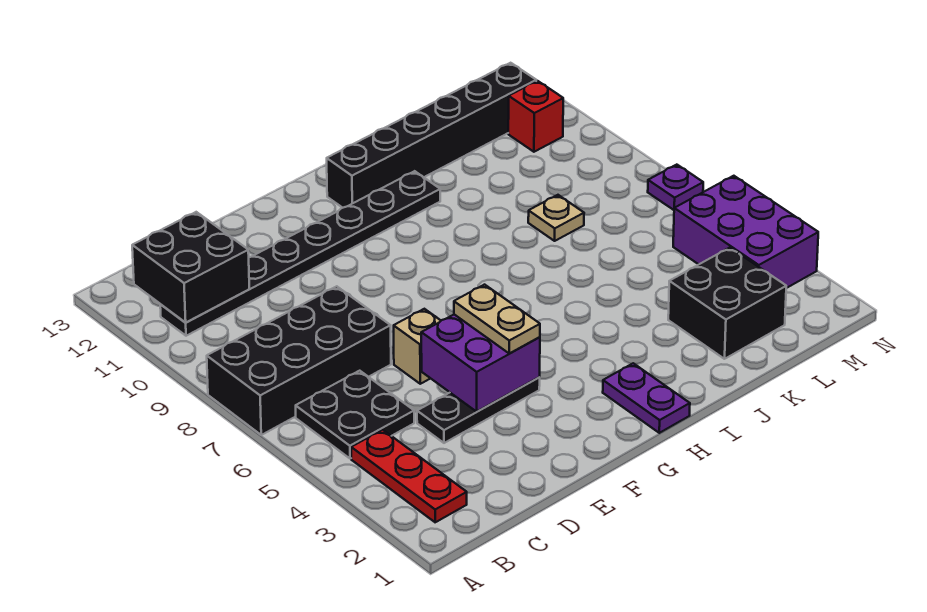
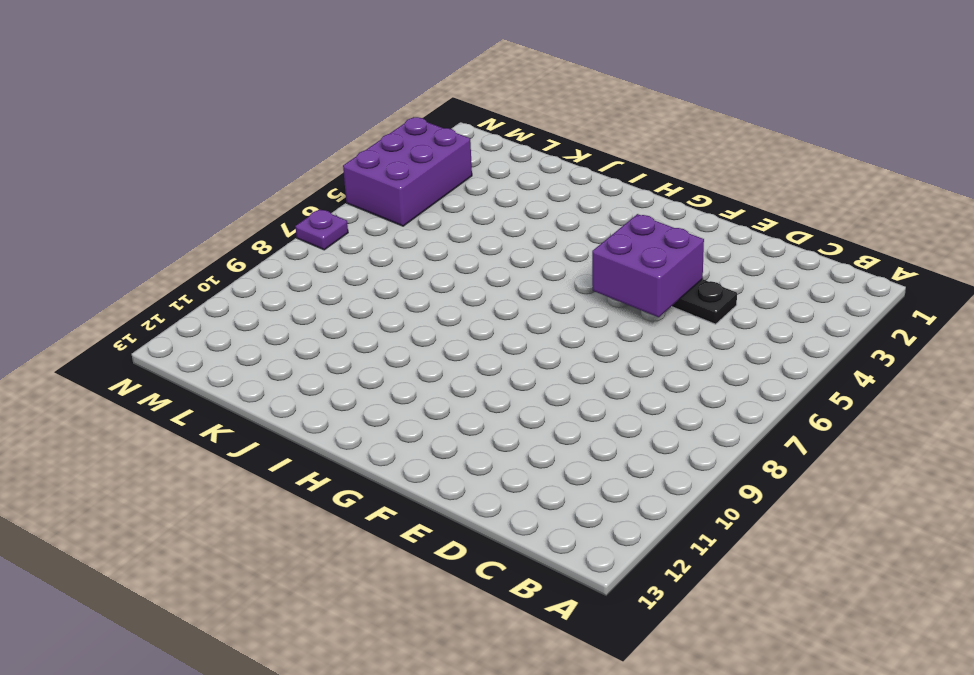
none -> black brick A7:D8 level 1
none -> red plate B2:B4 level 1
none -> black plate B5:C6 level 1

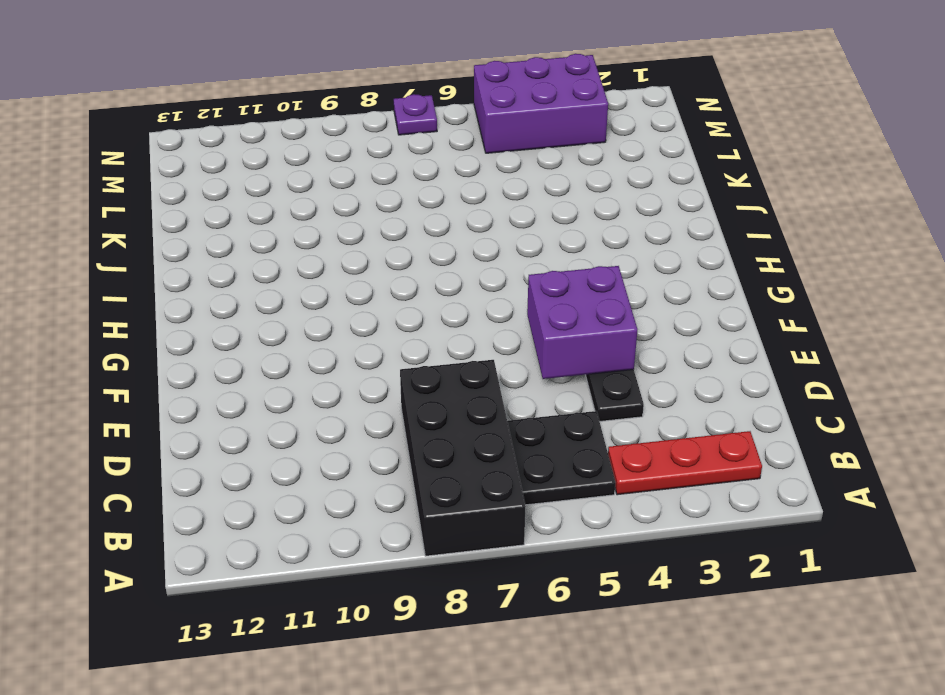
none -> black plate B11:I11 level 1
none -> tan brick E6 level 1
none -> purple plate H1:H2 level 1

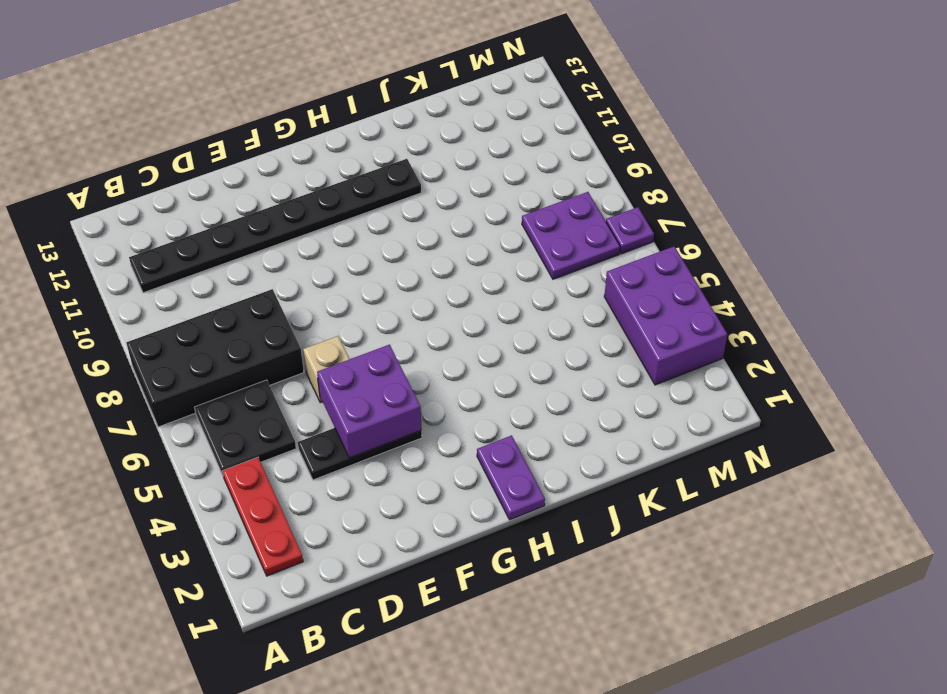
purple plate L7:M8 level 1 -> none
none -> black brick H12:M12 level 1
none -> black brick K2:L3 level 1
none -> tan plate K8 level 1

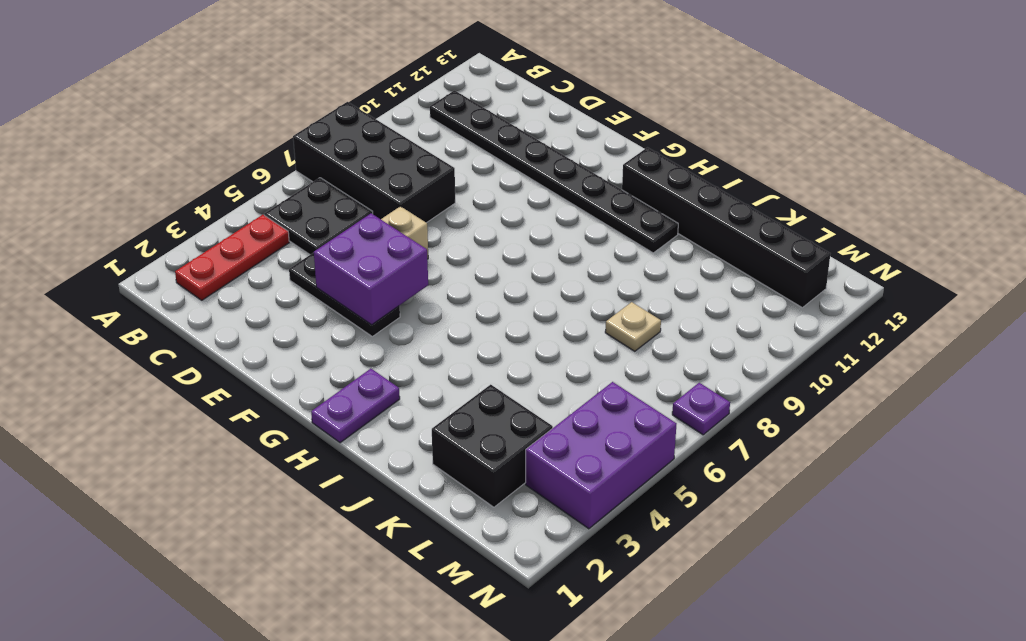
none -> red brick M11 level 1
none -> black brick B11:C12 level 2
none -> tan plate F4:F5 level 3

